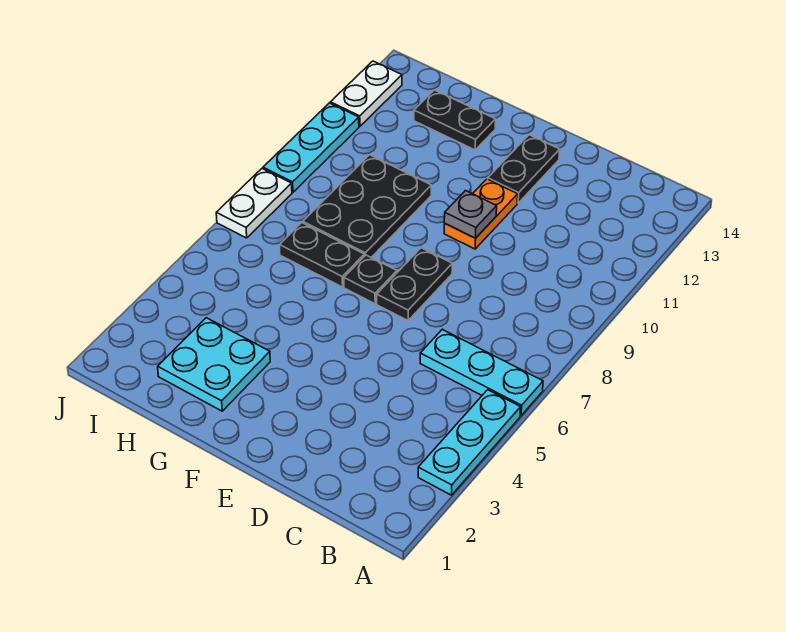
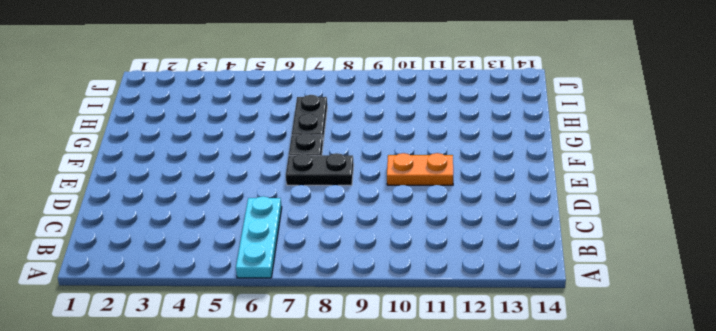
none -> cyan plate A3:A5 level 1
none -> black plate E12:E13 level 1
none -> cyan plate G2:H3 level 1

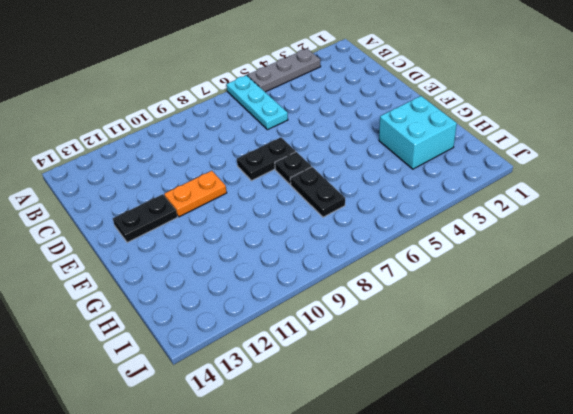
grey plate A3:A5 level 1 -> cyan plate A3:A5 level 1
cyan brick G2:H3 level 1 -> cyan plate G2:H3 level 1
none -> black plate G8:H10 level 1
none -> black plate G13:H13 level 1
none -> white plate J7:J8 level 1

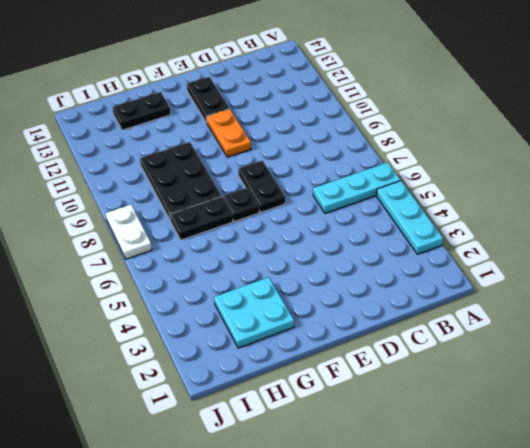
none -> cyan plate J9:J11 level 1
none -> white plate J12:J13 level 1
none -> grey plate E10 level 2

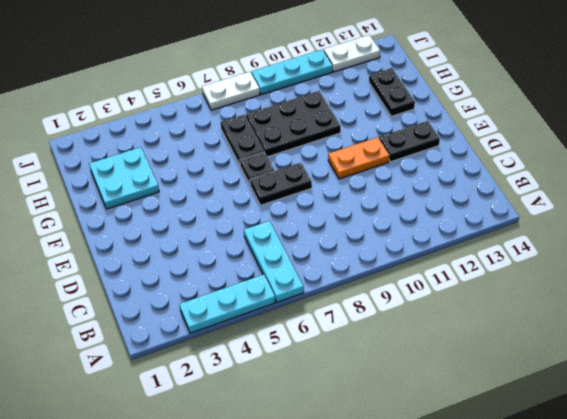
none -> grey plate E10 level 2

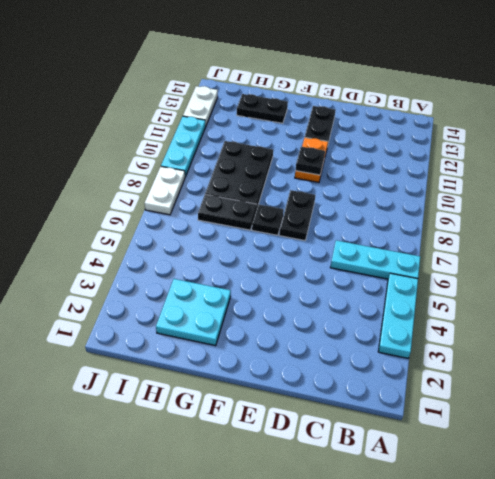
black plate E10 level 2 -> grey plate E10 level 2

